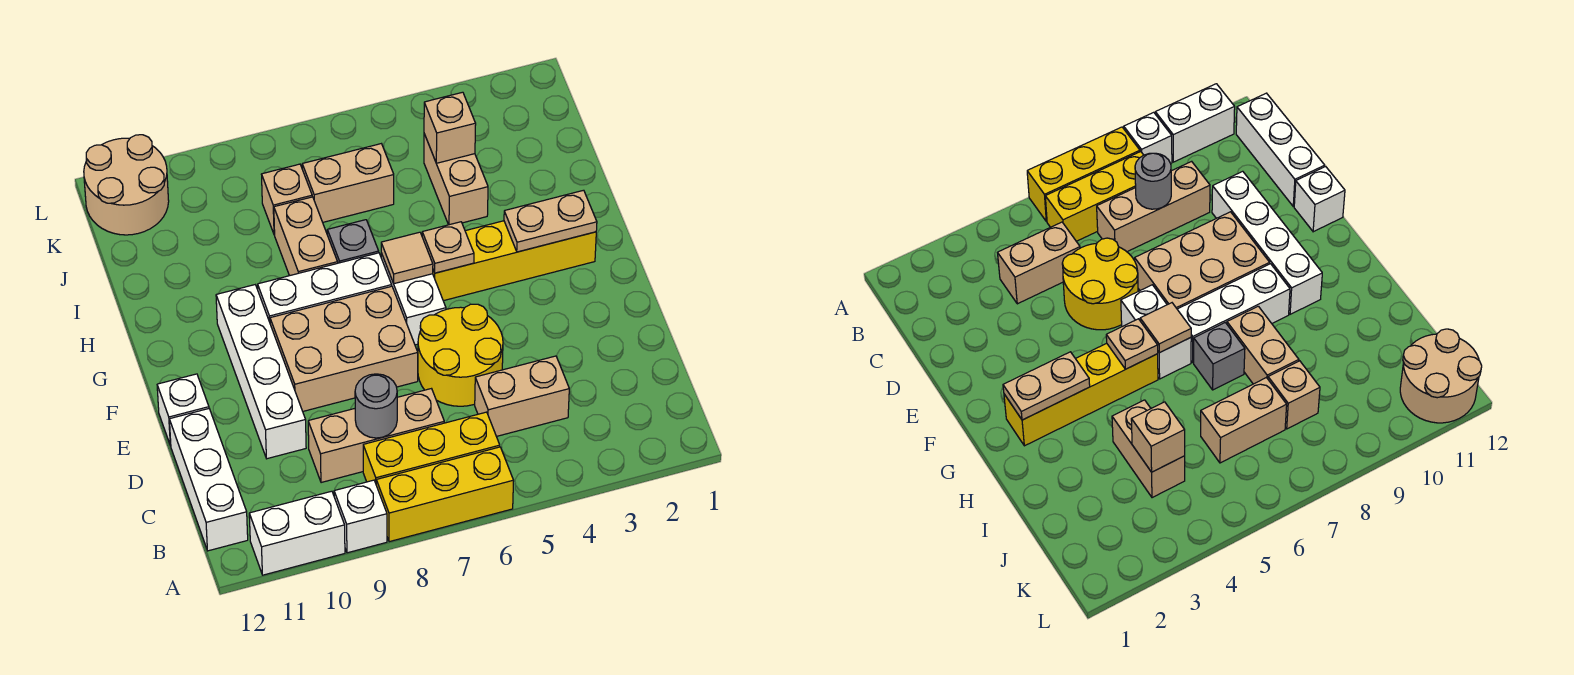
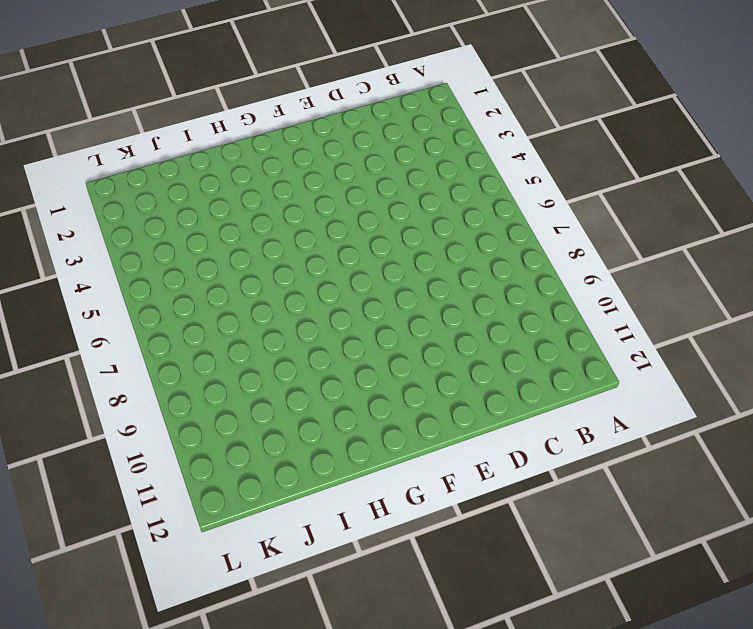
none -> yellow brick A6:A8 level 1
none -> white brick A9 level 1
none -> white brick A10:A11 level 1

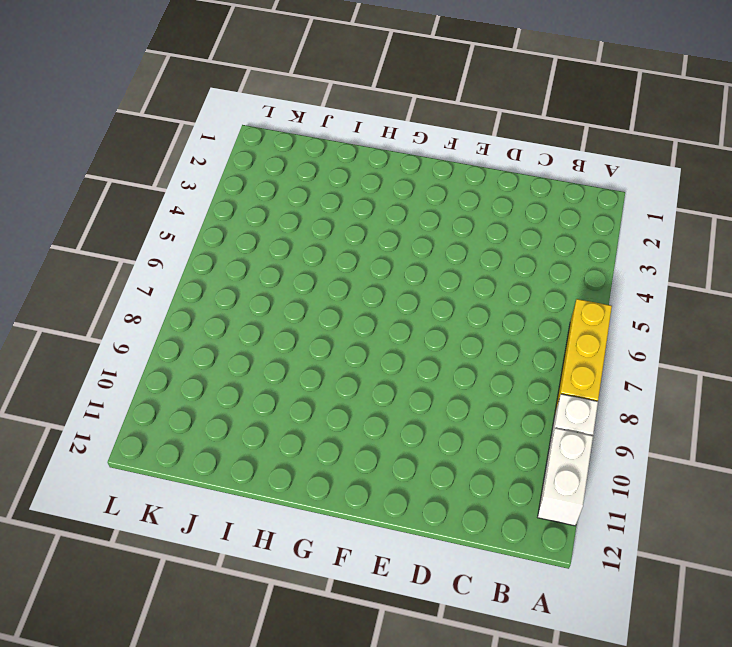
none -> yellow brick B6:B8 level 1
none -> white brick B12:D12 level 1
none -> tan brick C4:C5 level 1

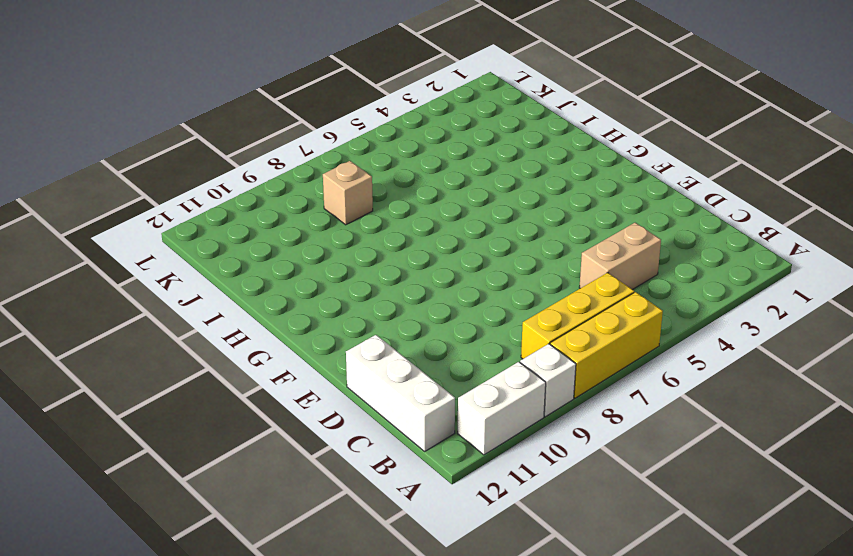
none -> tan brick C7:C9 level 1
none -> yellow round brick D5:E6 level 1
none -> white brick D10:G10 level 1

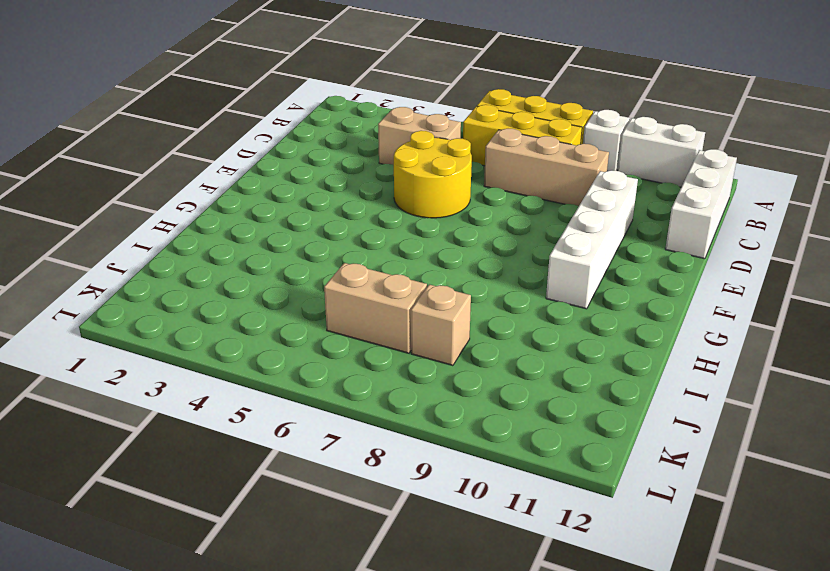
none -> tan brick E7:F9 level 1
none -> white brick E12 level 1
none -> white brick F6:G6 level 1

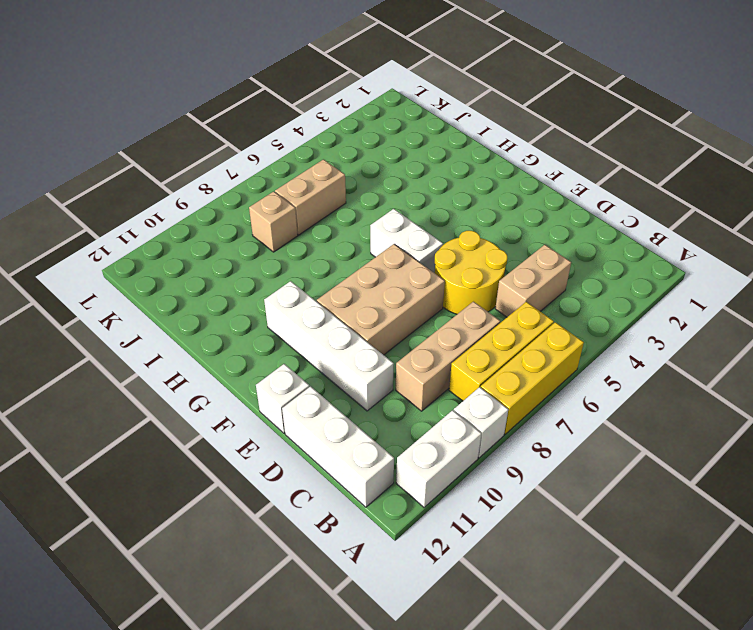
none -> yellow brick G2:G5 level 1
none -> white brick G7:G9 level 1
none -> grey brick H7 level 1

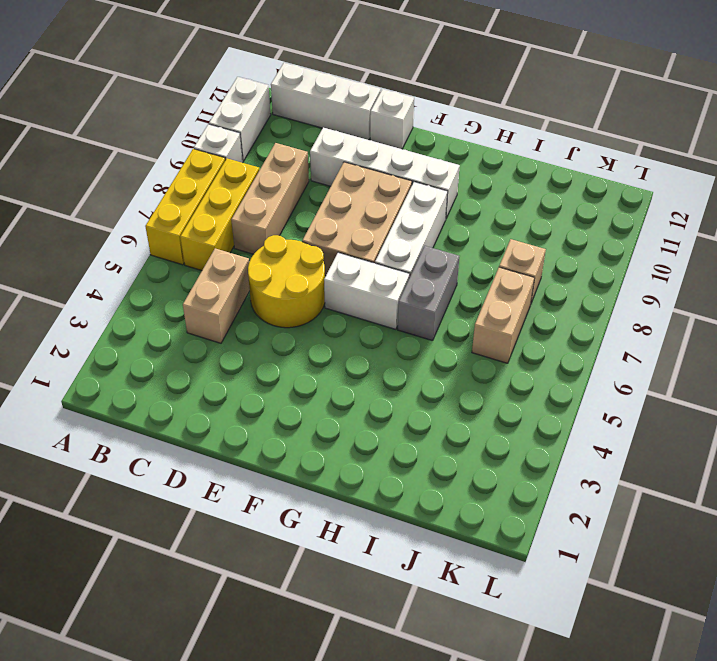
grey brick H6:H7 level 1 -> grey brick H7 level 1
none -> yellow brick G2:G5 level 1
none -> tan brick H8:I8 level 1
none -> tan brick I4:J4 level 1

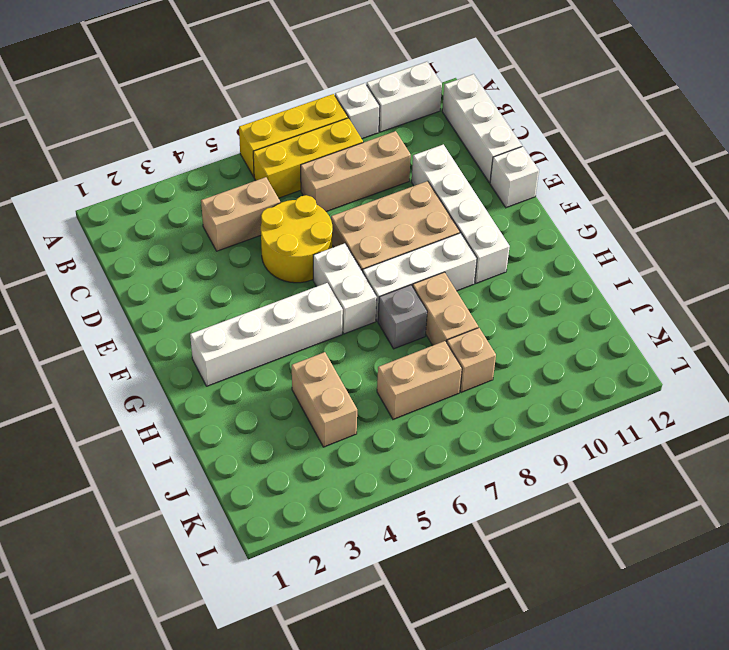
white brick G2:G5 level 1 -> yellow brick G2:G5 level 1
none -> tan round brick K11:L12 level 1
none -> grey round brick C8 level 2
none -> tan plate G2:G3 level 2

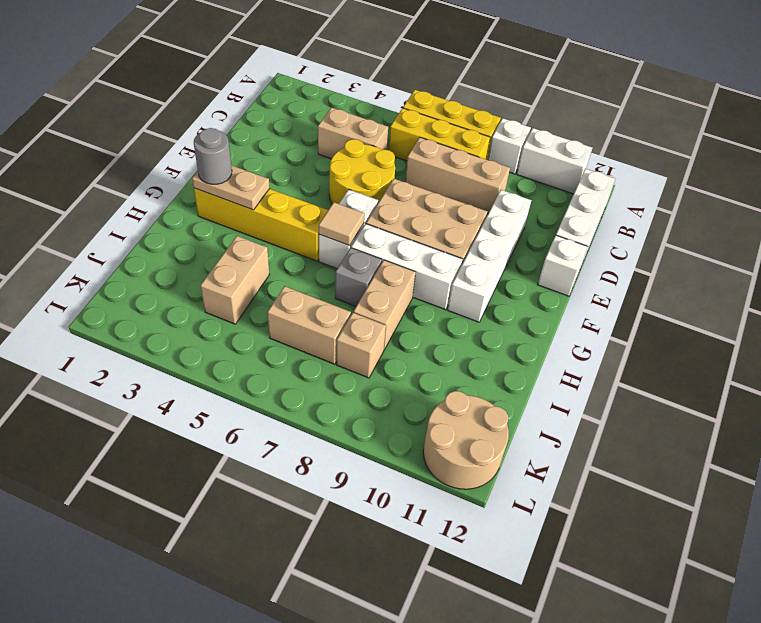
grey round brick G2 level 3 -> grey round brick C8 level 2
none -> tan plate G5 level 2
none -> tan brick J4 level 2

